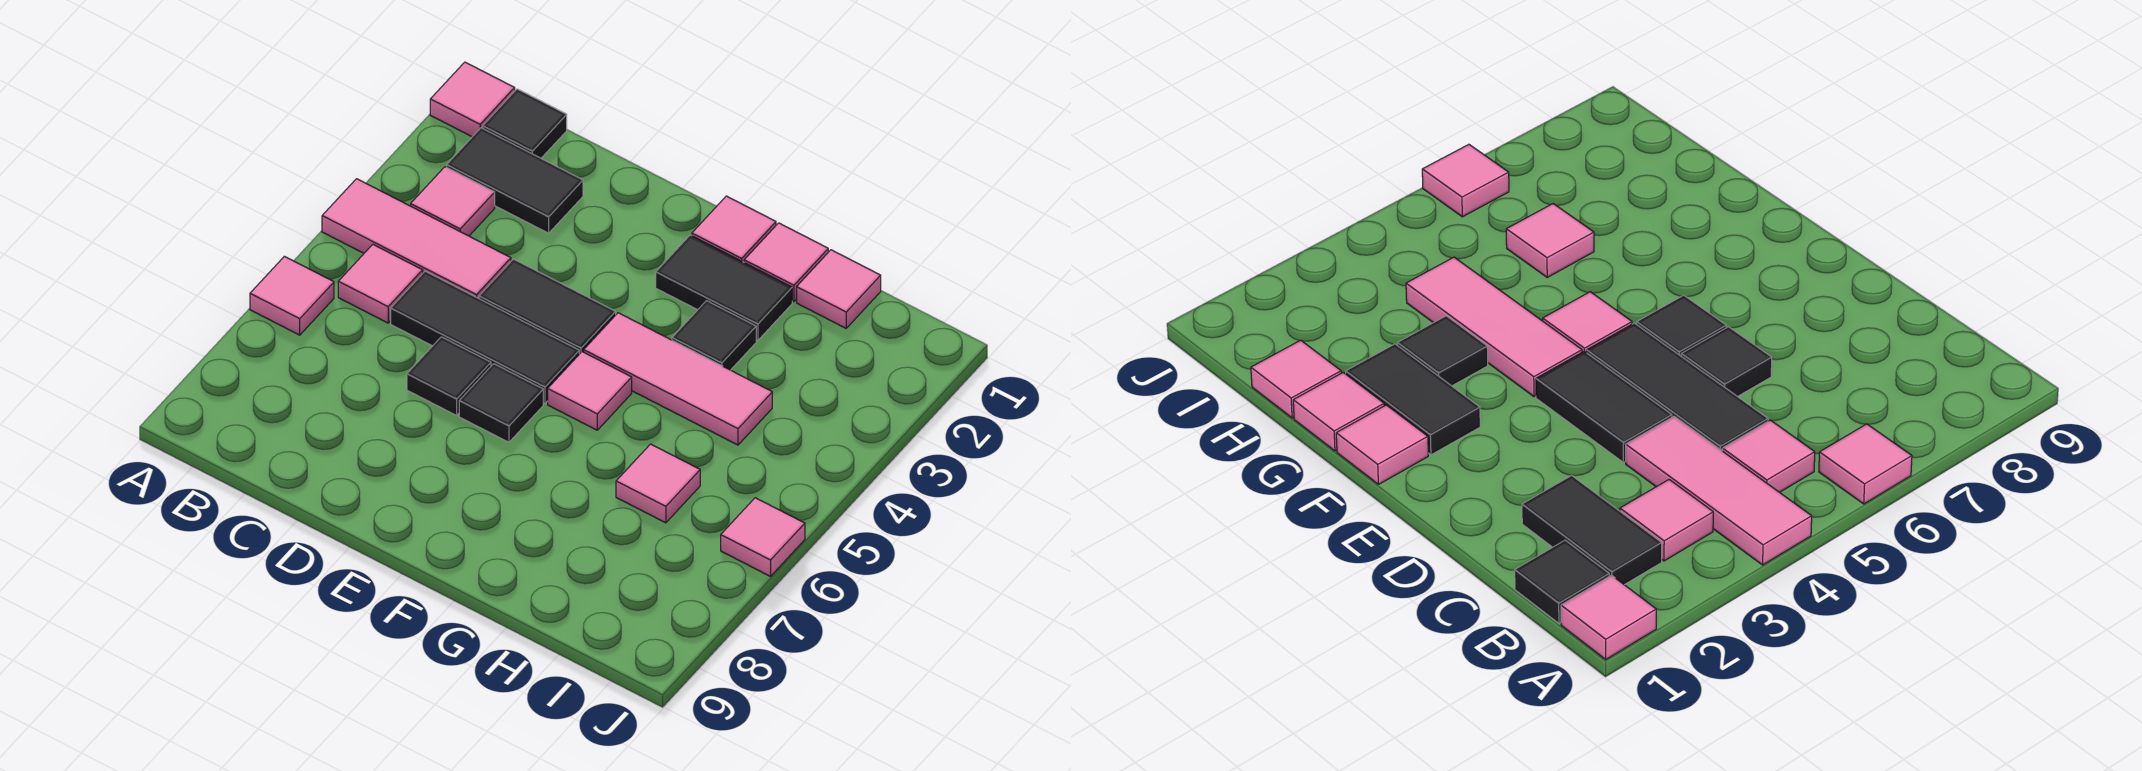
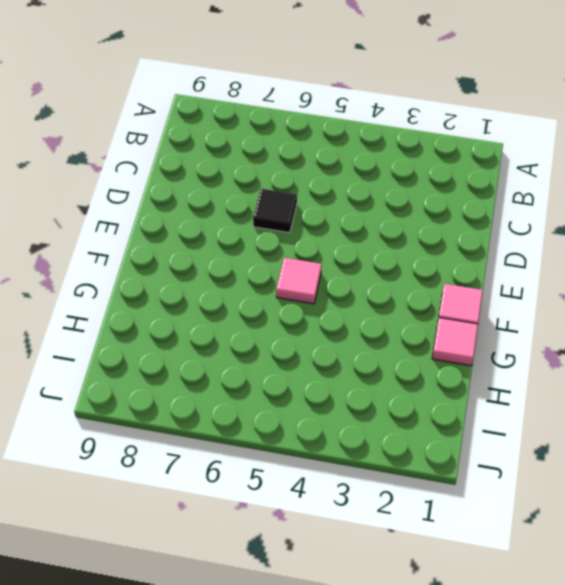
none -> pink tile A1 level 1
none -> pink tile A4:C4 level 1
none -> pink tile A6 level 1

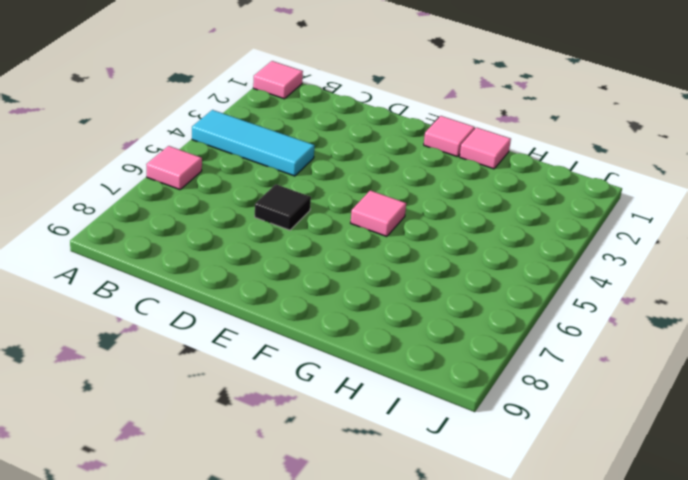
cyan tile A4:C4 level 1 -> pink tile A4:C4 level 1
none -> black tile B1 level 1
none -> black tile B2:C2 level 1
none -> pink tile B3 level 1

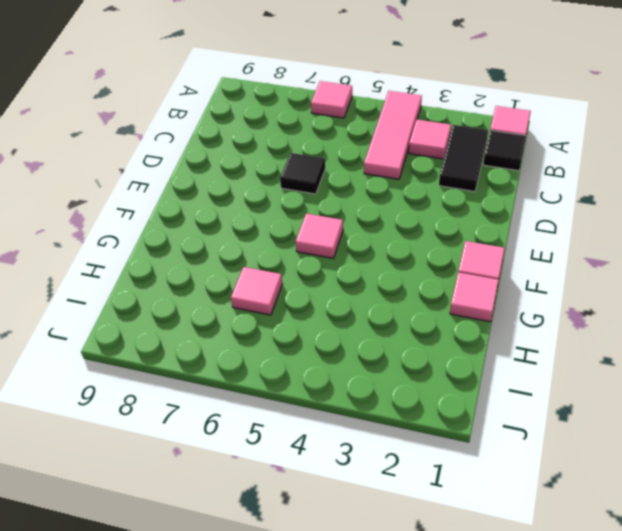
none -> pink tile B5 level 1
none -> black tile C5:E5 level 1
none -> black tile D4:E4 level 1

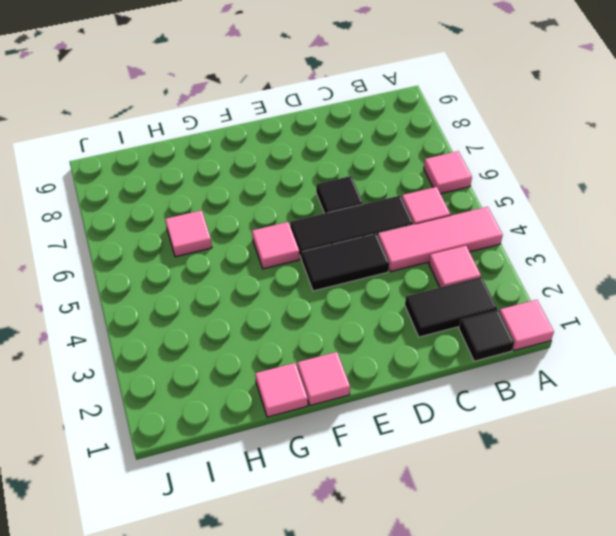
none -> black tile E6 level 1
none -> black tile F2:G2 level 1
none -> pink tile F4:H4 level 1

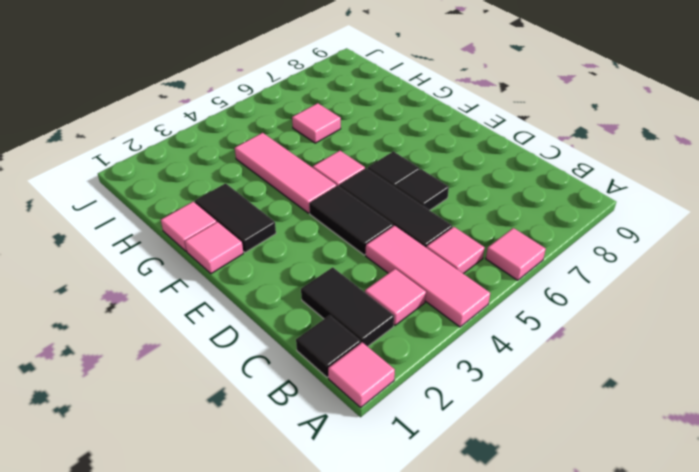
none -> black tile G3 level 1
none -> pink tile H1 level 1
none -> pink tile J6 level 1

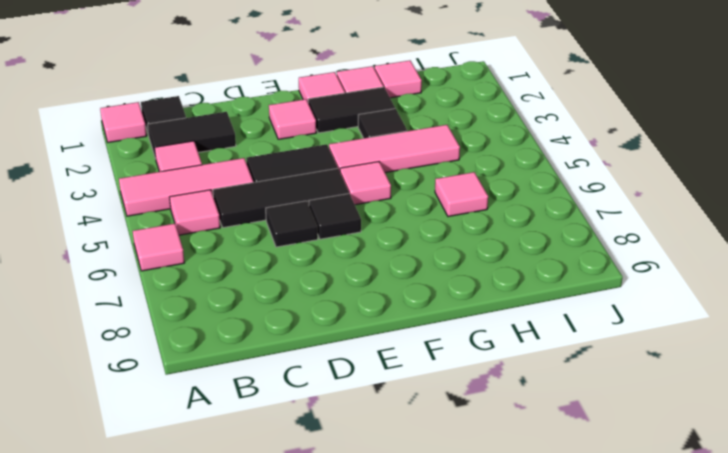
pink tile E2 level 1 -> pink tile J6 level 1

